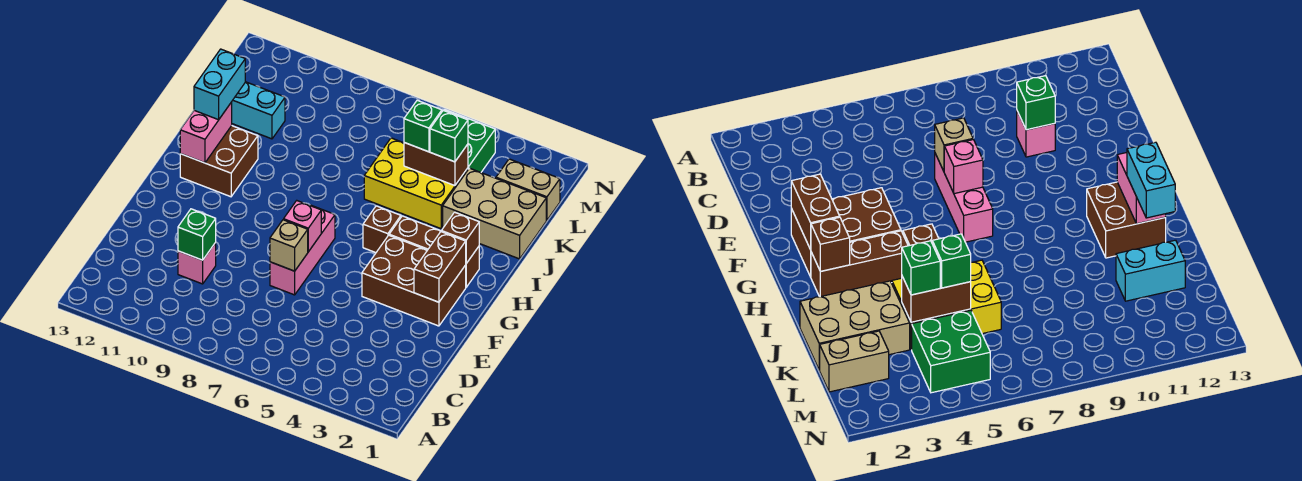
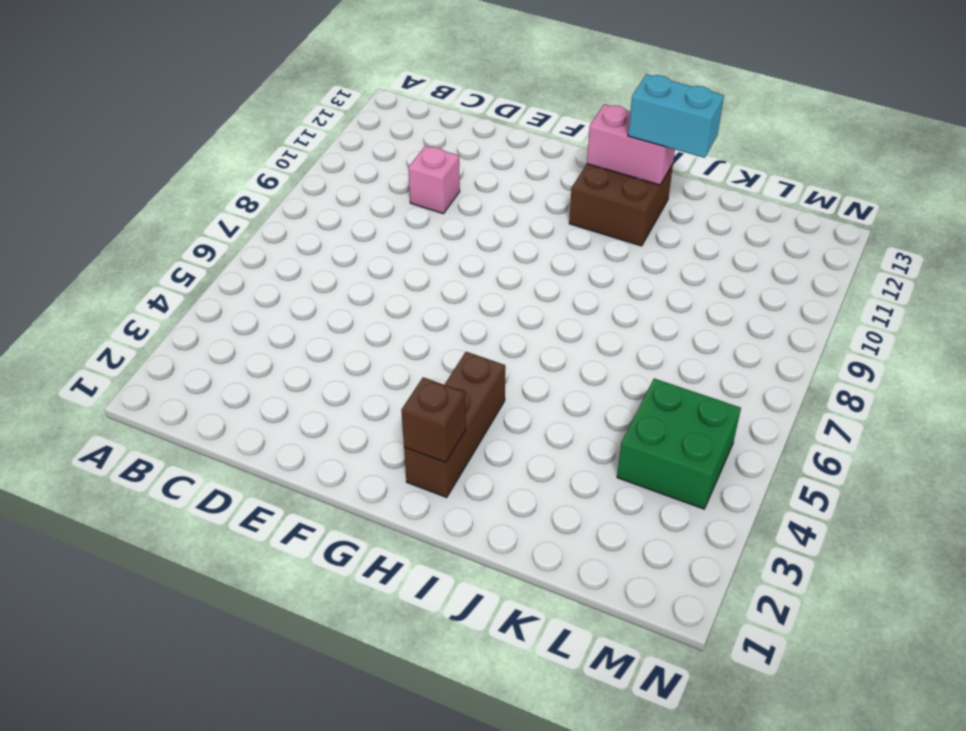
none -> pink brick E7:G7 level 1
none -> brown brick F2:G4 level 1
none -> brown brick H5 level 1

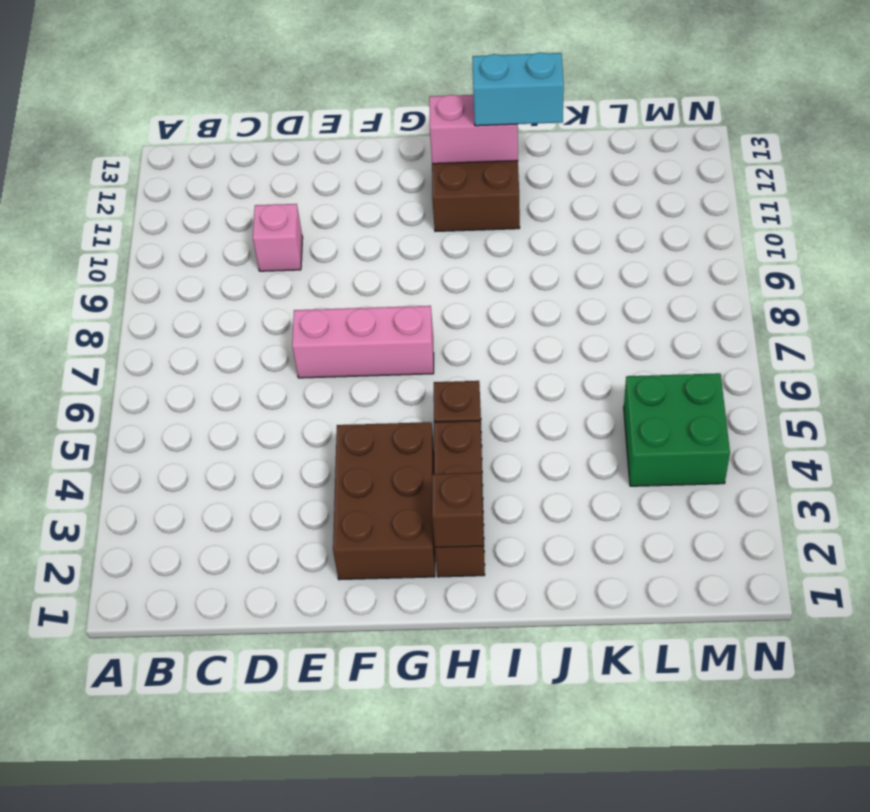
none -> tan brick J1:K3 level 1
none -> yellow brick J4:K6 level 1
none -> cyan brick K11:K12 level 1

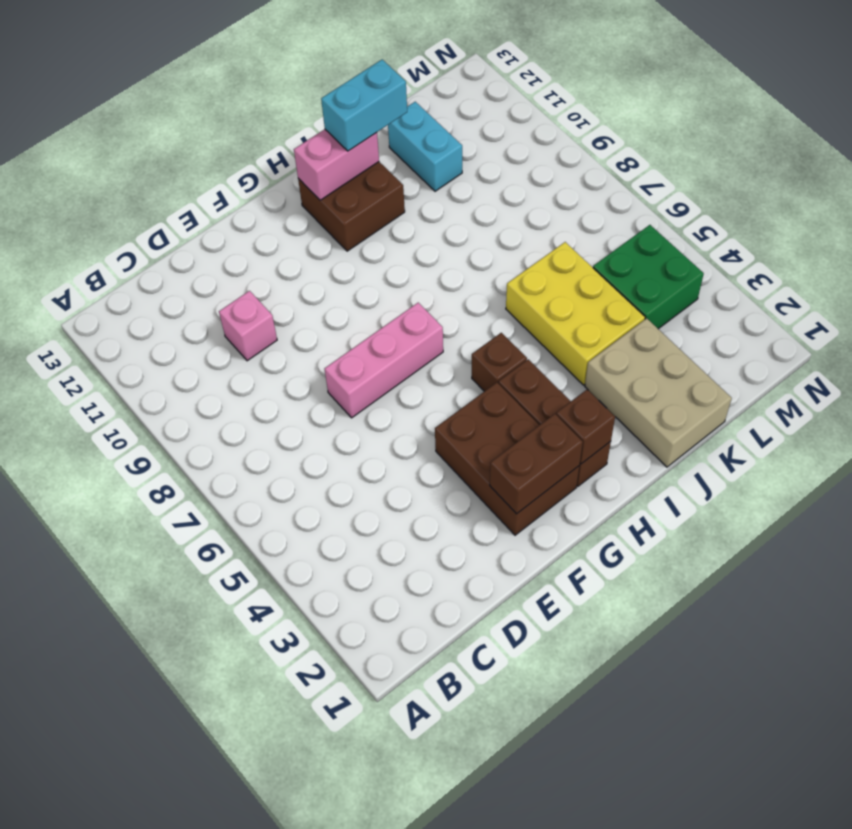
none -> tan brick L1:L2 level 1
none -> green brick D10 level 2
none -> tan brick E7 level 2

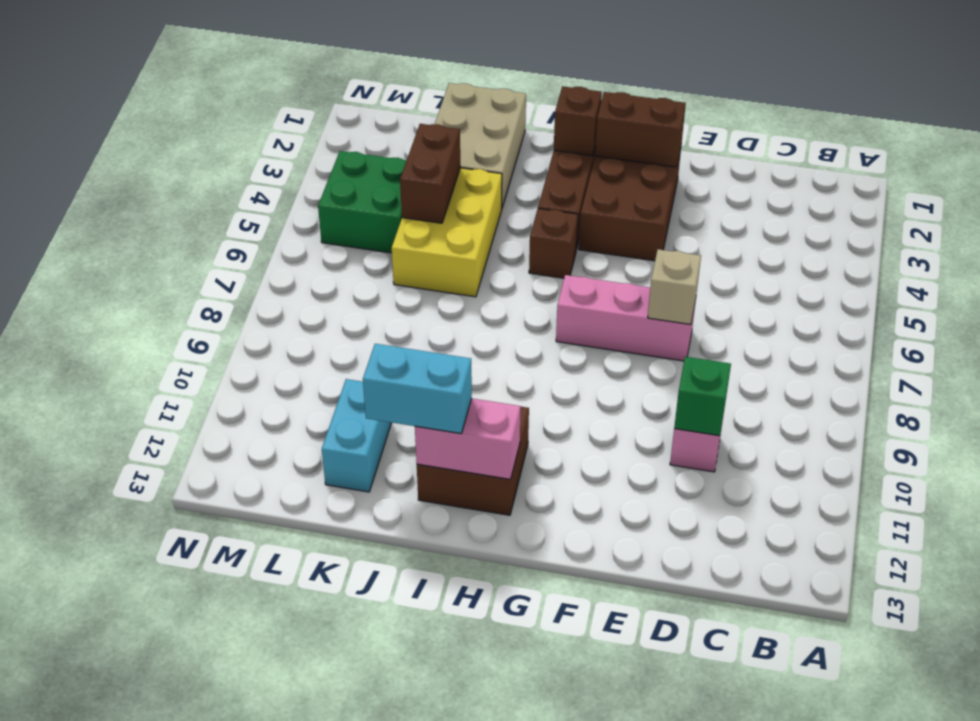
none -> tan brick L1:L2 level 1
none -> pink brick F7 level 2
none -> green brick K4 level 3

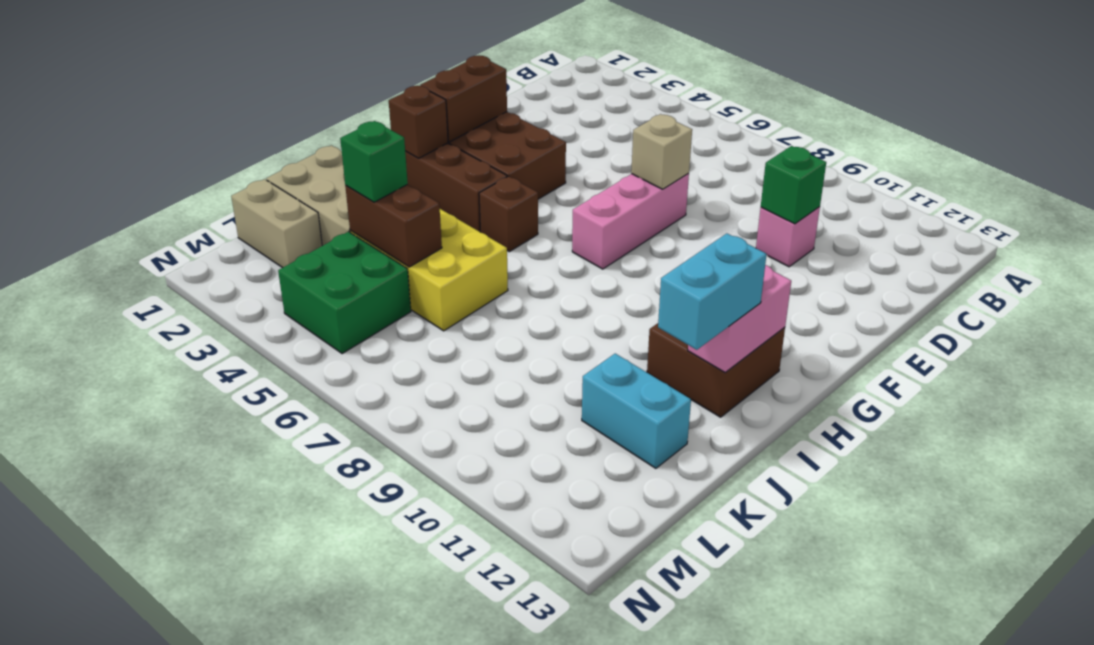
none -> pink brick F7 level 2
none -> green brick K5 level 3

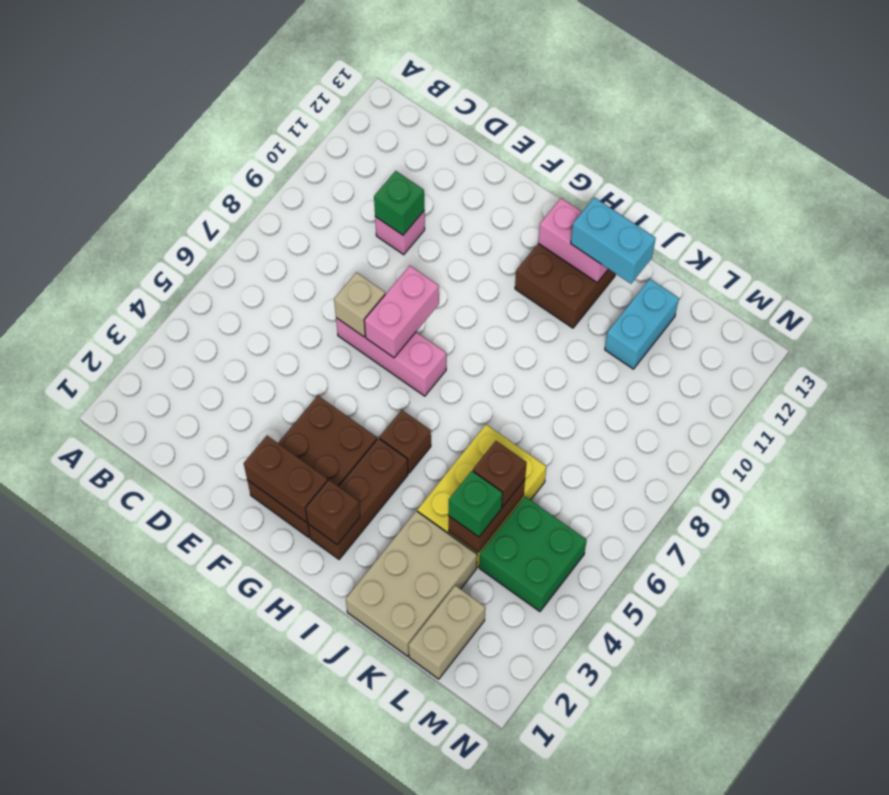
pink brick F7:F8 level 2 -> pink brick F7 level 2
brown brick K5 level 3 -> green brick K5 level 3

